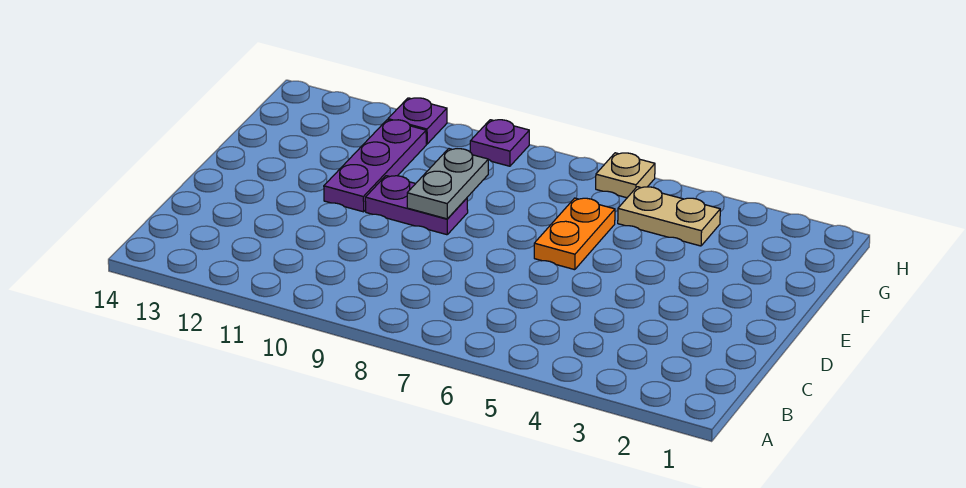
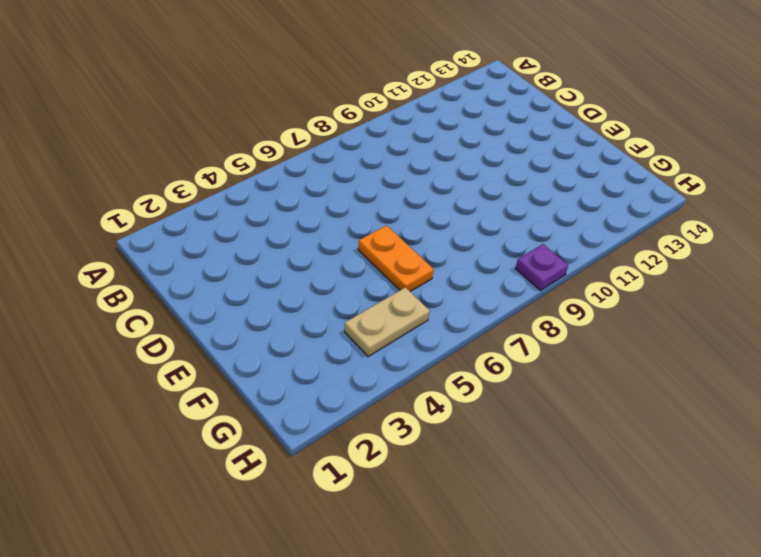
none -> purple plate E9:E10 level 1
none -> purple plate E11:G11 level 1

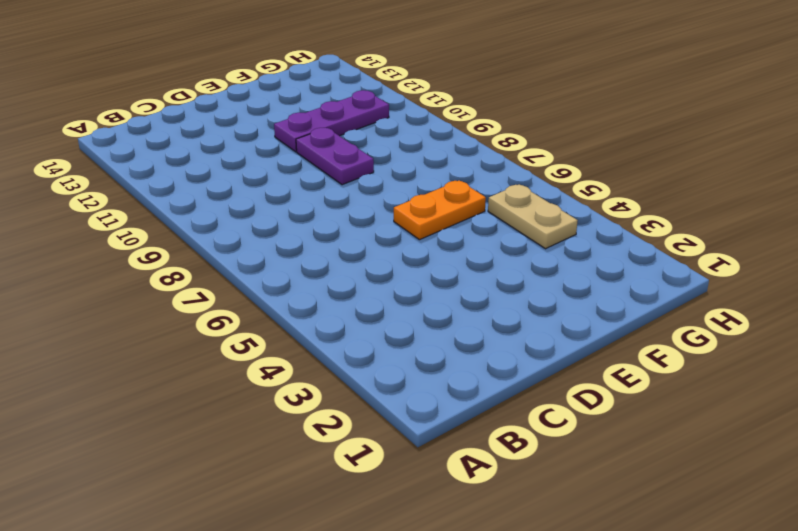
none -> tan plate H6 level 1
none -> purple plate H9 level 1

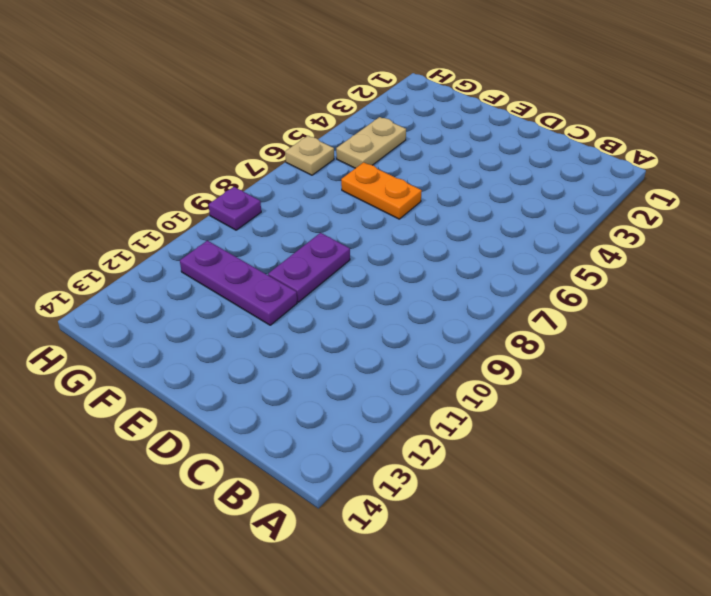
none -> purple plate H11 level 1
none -> grey plate E9:F9 level 2

